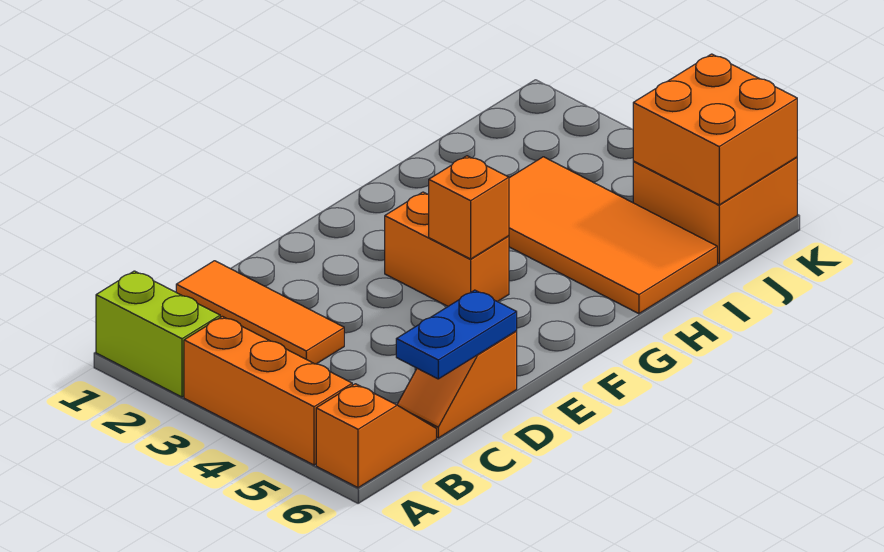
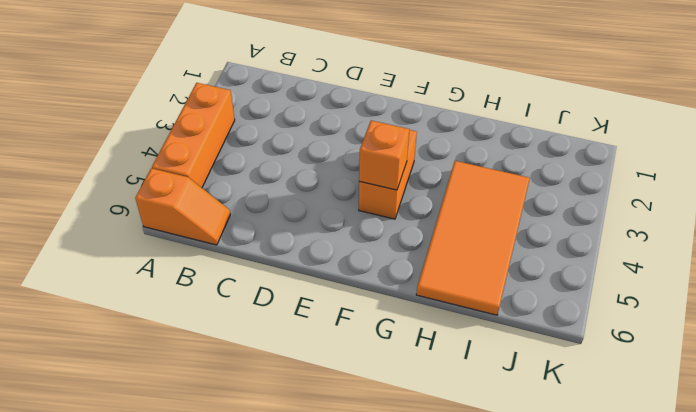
none -> lime brick A1:A2 level 1
none -> orange tile C1:C3 level 1

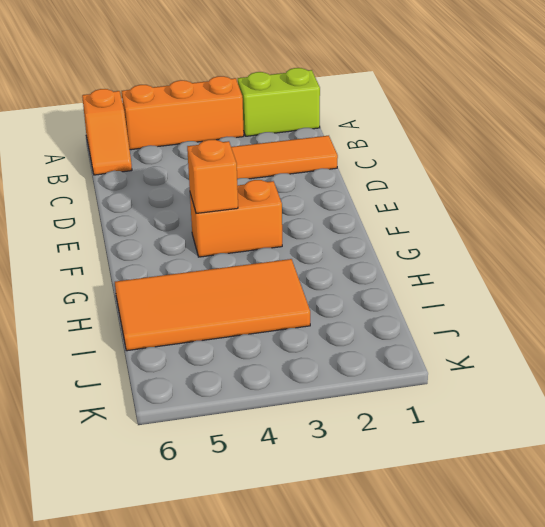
none -> orange slope C6:D6 level 1 top D
none -> orange brick J5:K6 level 1

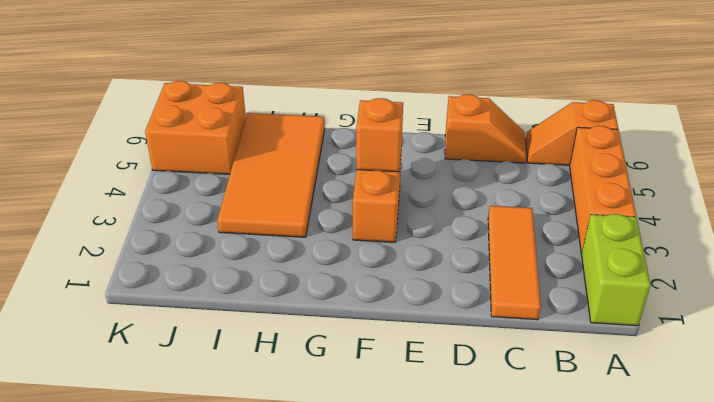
none -> blue plate C6:D6 level 2
none -> orange brick J5:K6 level 2

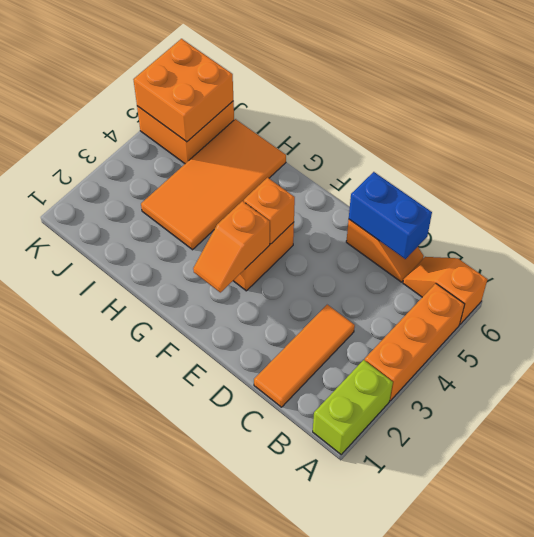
blue brick C6:D6 level 2 -> blue plate C6:D6 level 2
orange slope F2:F3 level 2 top 3 -> none

